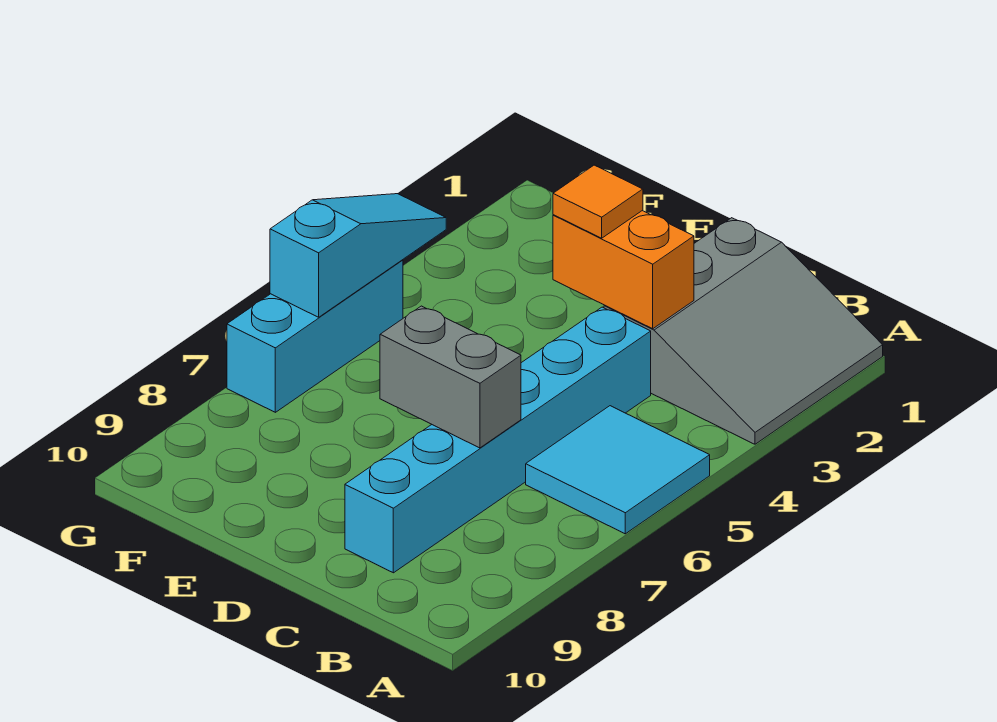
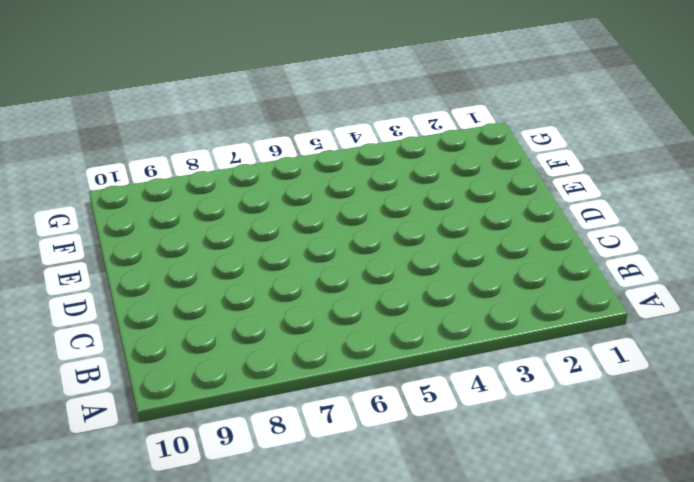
none -> grey slope A1:C3 level 1 top C
none -> cyan tile A5:B6 level 1

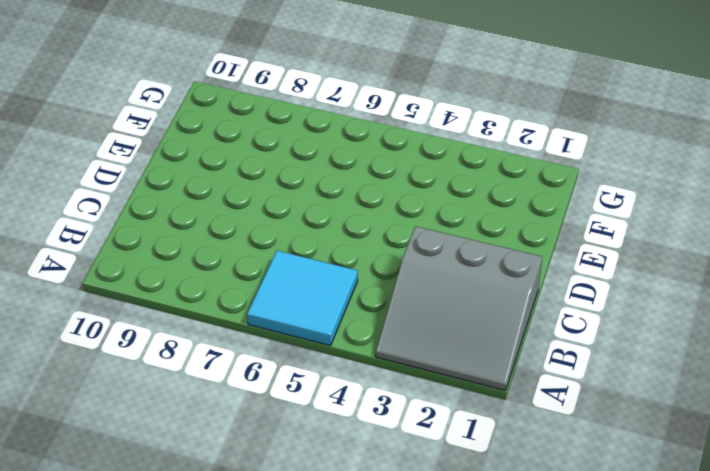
none -> cyan brick C4:C9 level 1
none -> cyan brick G5:G7 level 1

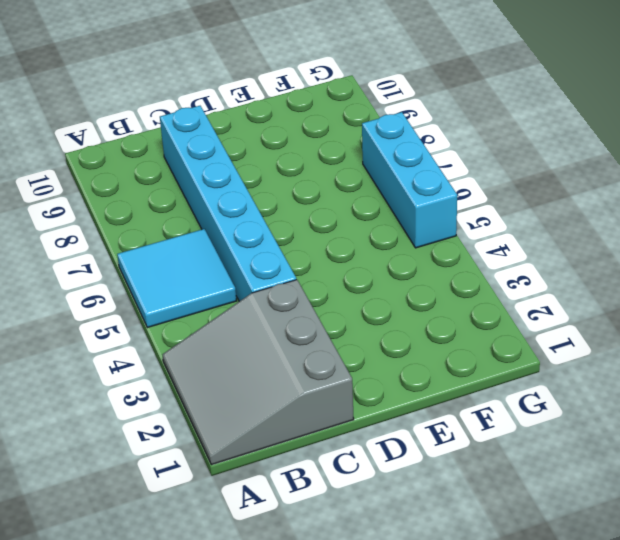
none -> orange brick C3:D3 level 2
none -> grey brick C7:D7 level 2

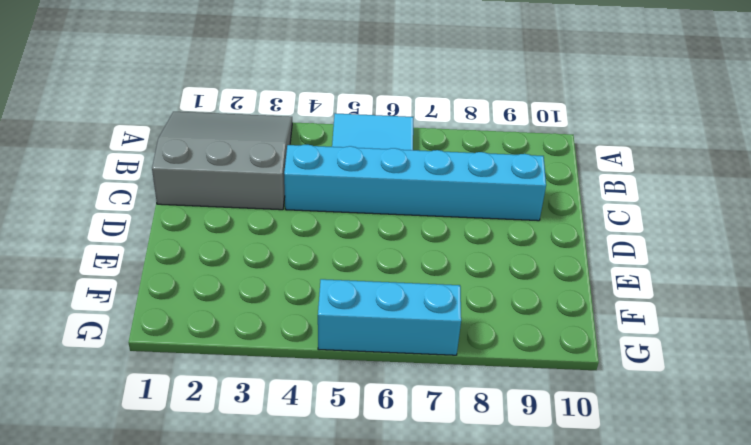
none -> orange brick C3:D3 level 2
none -> grey brick C7:D7 level 2

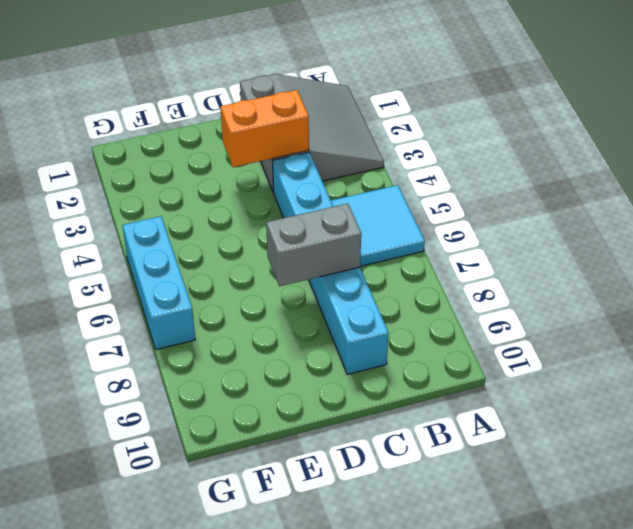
none -> cyan slope G4:G6 level 2 top 6
none -> orange tile D3 level 3

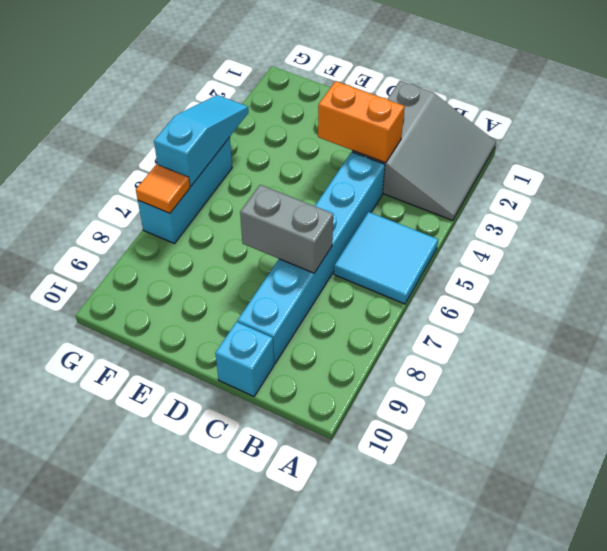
cyan brick C10 level 1 -> none
orange tile G7 level 2 -> orange tile D3 level 3

